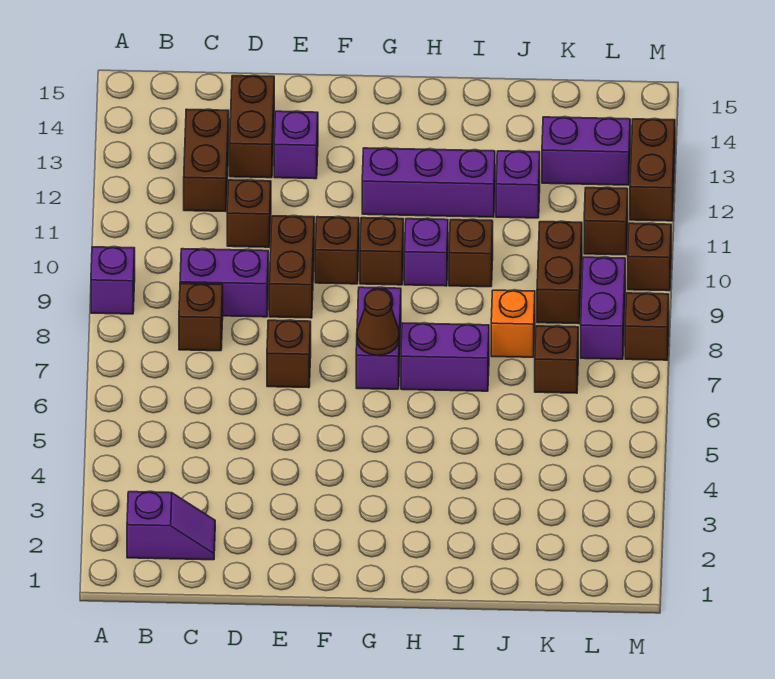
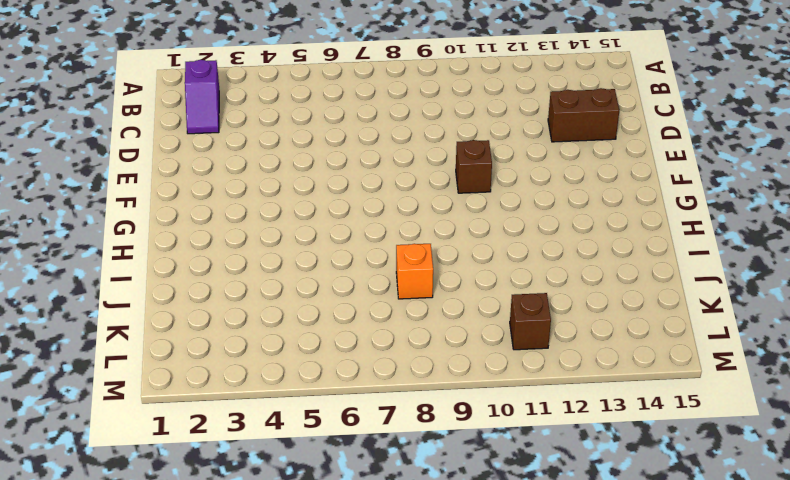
none -> purple brick A9 level 1
none -> brown brick C8 level 1
none -> purple brick C9:D9 level 1

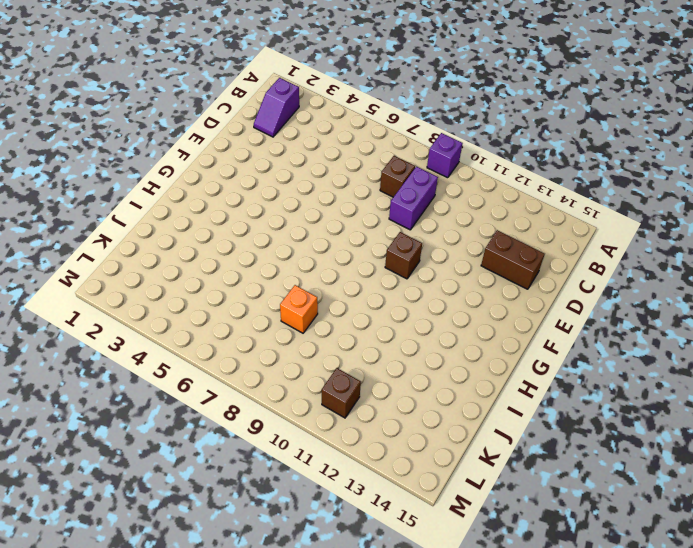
none -> brown brick C12:C13 level 1
none -> brown brick D11 level 1
none -> brown brick E7 level 1

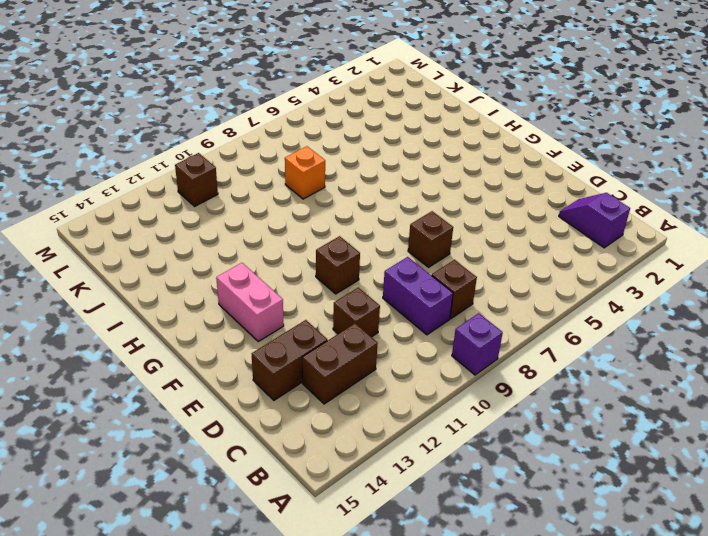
pink brick F13:G13 level 1 -> none
none -> brown brick E9:E10 level 1
none -> purple brick E13 level 1
none -> purple brick G7:G8 level 1

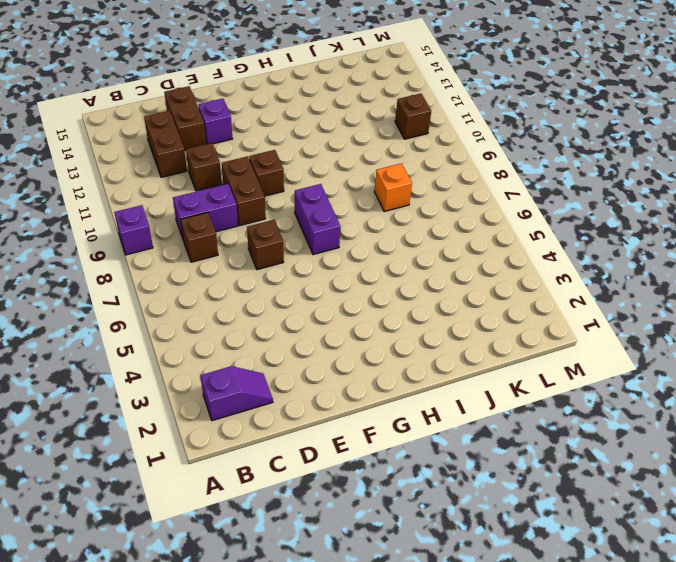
none -> brown brick G10 level 1
none -> purple brick G12:I12 level 1
none -> purple brick H7:I7 level 1

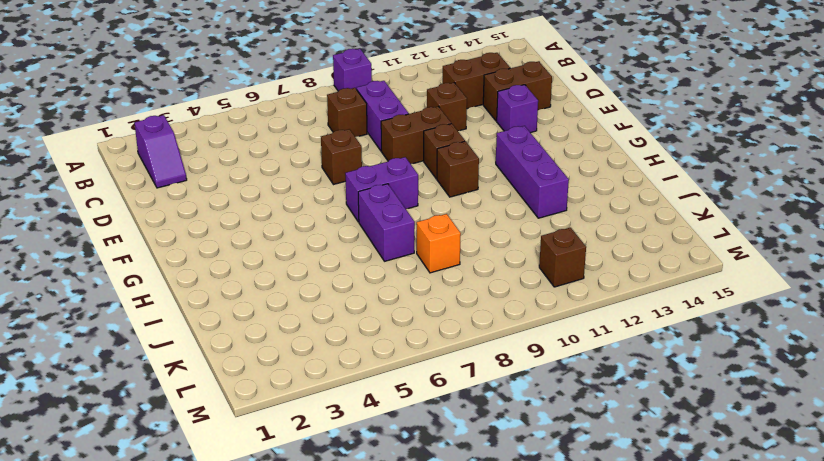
none -> purple brick H10 level 1
none -> brown brick I10 level 1
none -> purple brick J12 level 1

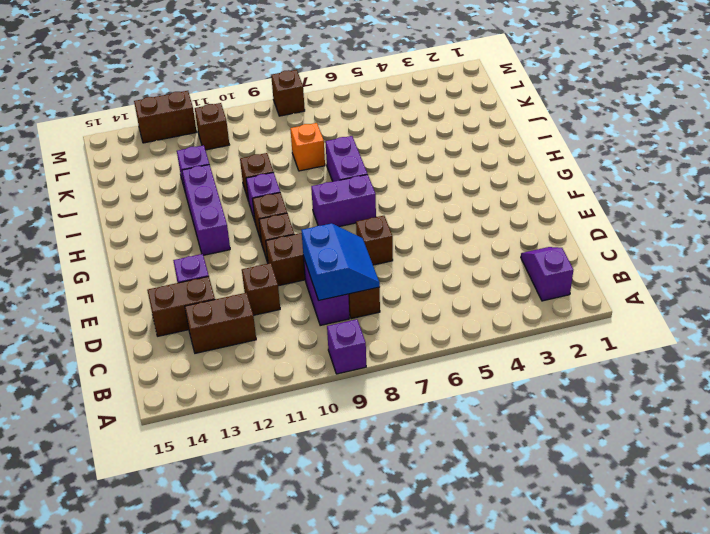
blue slope C8:D9 level 2 top 9 -> none
none -> brown brick K7 level 1
none -> brown brick K9:K10 level 1
none -> purple brick K13:L13 level 1

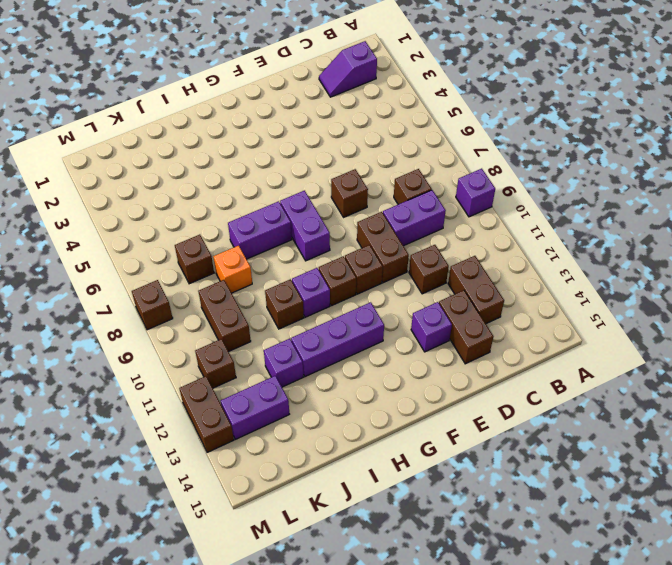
none -> purple brick L8:L9 level 1
none -> brown brick M10 level 1
none -> brown cone G7 level 2

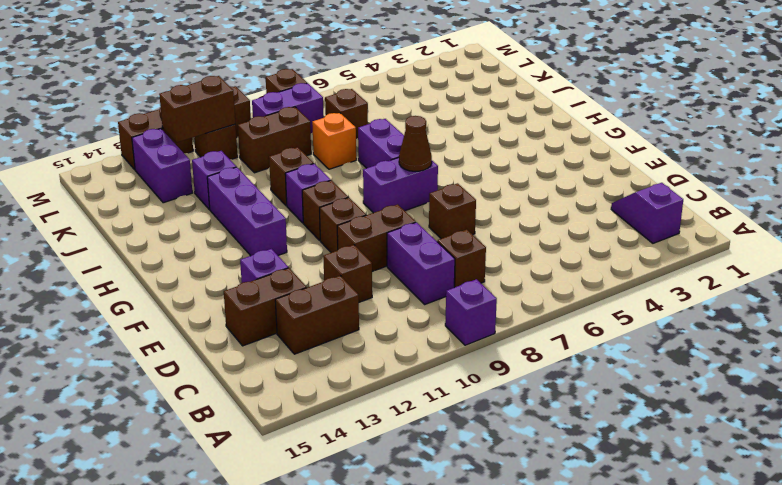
brown brick L11:L12 level 2 -> none

